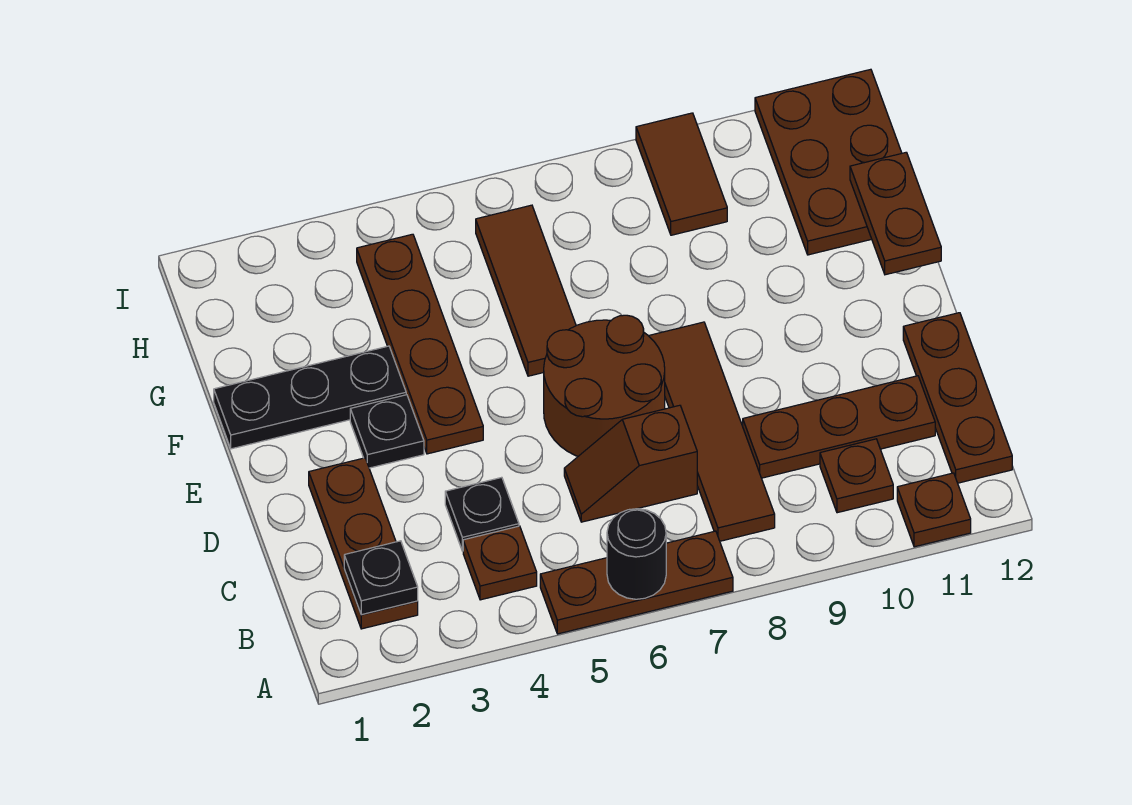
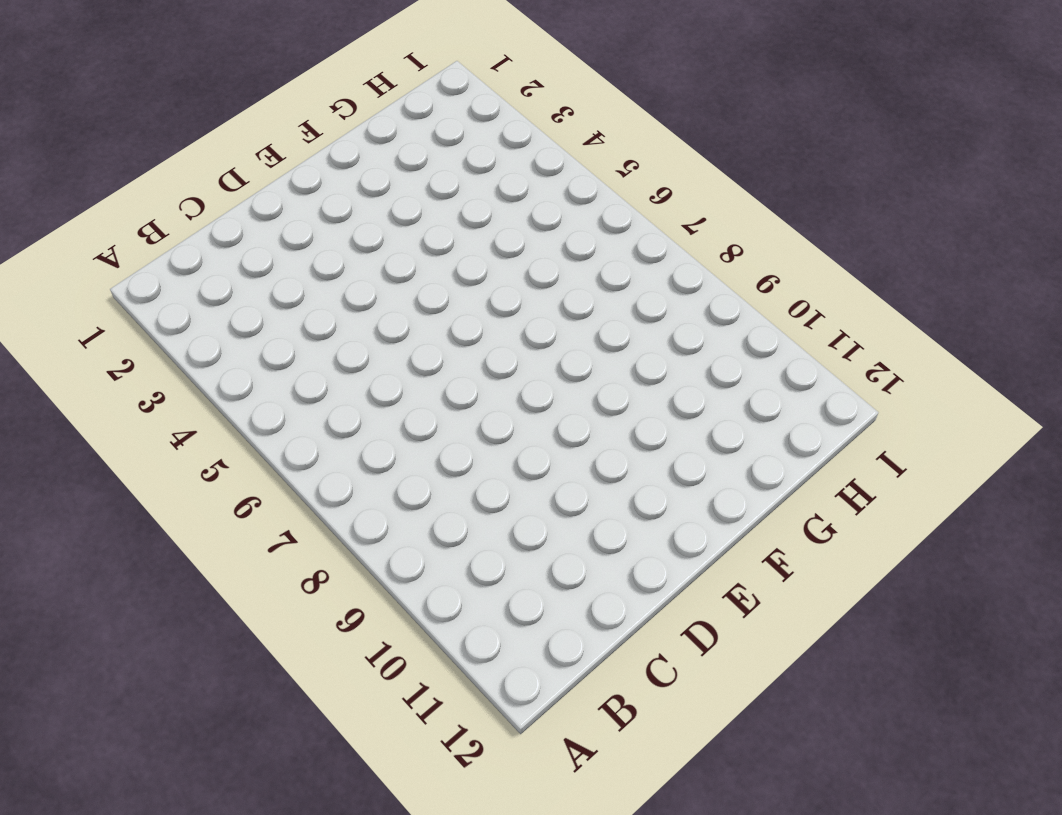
none -> brown plate A5:A7 level 1
none -> brown plate A11 level 1
none -> brown plate B2:D2 level 1

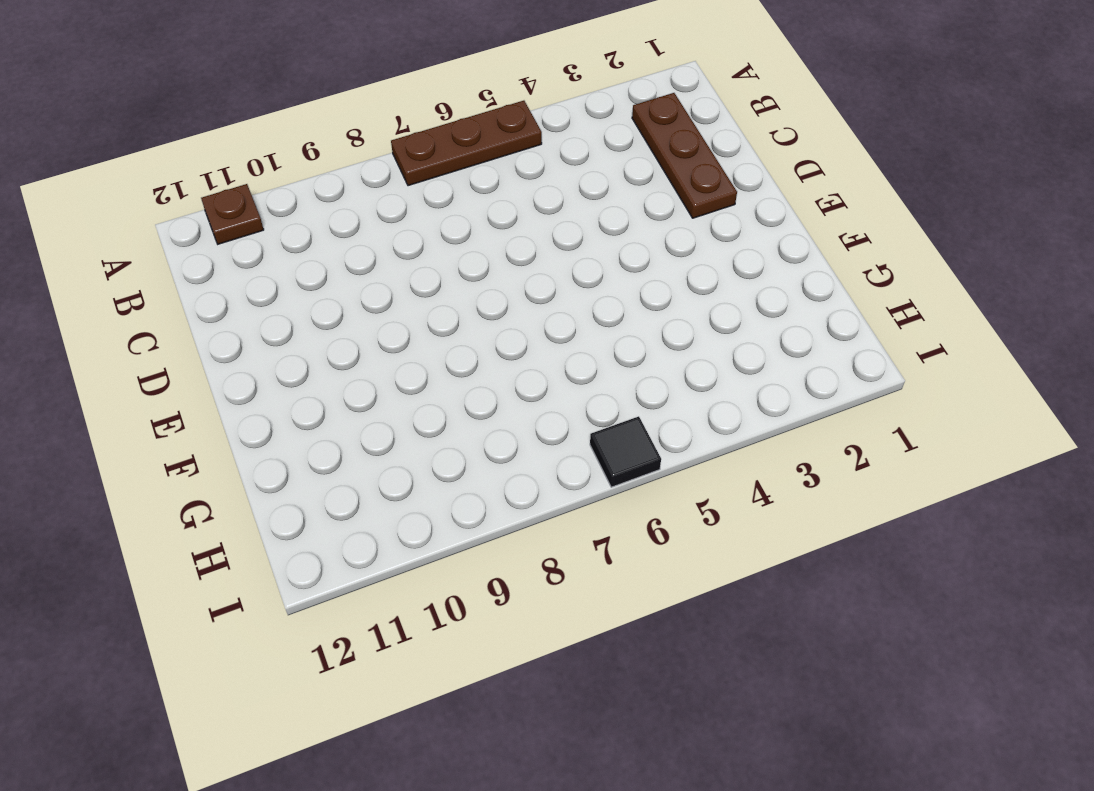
black tile I6 level 1 -> none
none -> brown plate B4 level 1
none -> brown tile B8:E8 level 1
none -> brown plate B10 level 1

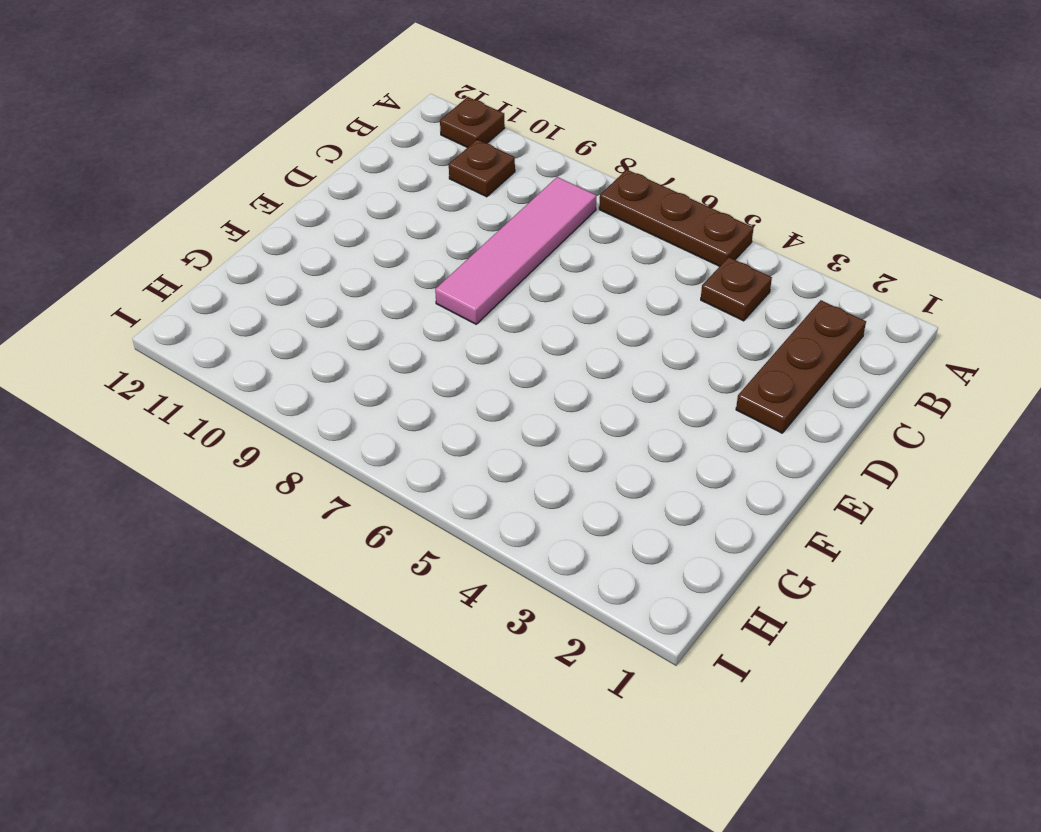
pink tile B8:E8 level 1 -> brown tile B8:E8 level 1
none -> brown plate B12:D12 level 1
none -> black plate C4 level 1
none -> brown slope C6:C7 level 1 top 7

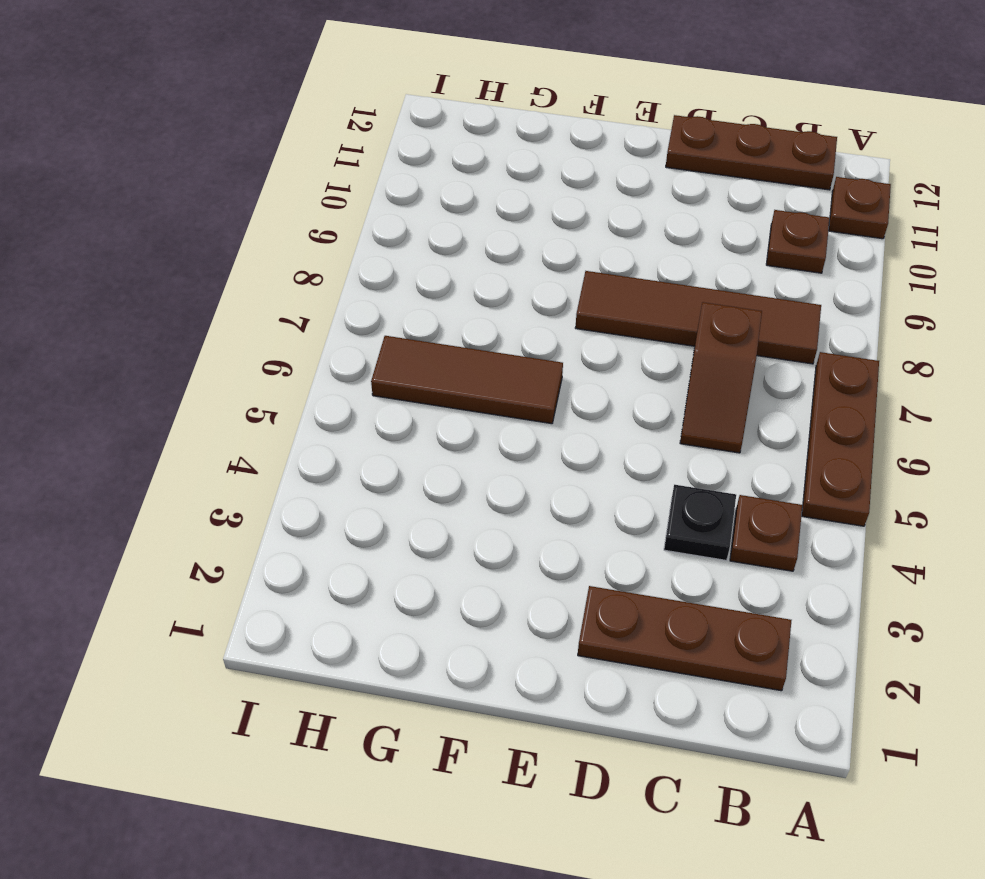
none -> brown plate C9:C11 level 1
none -> brown round brick D6:E7 level 1
none -> black plate E3 level 1

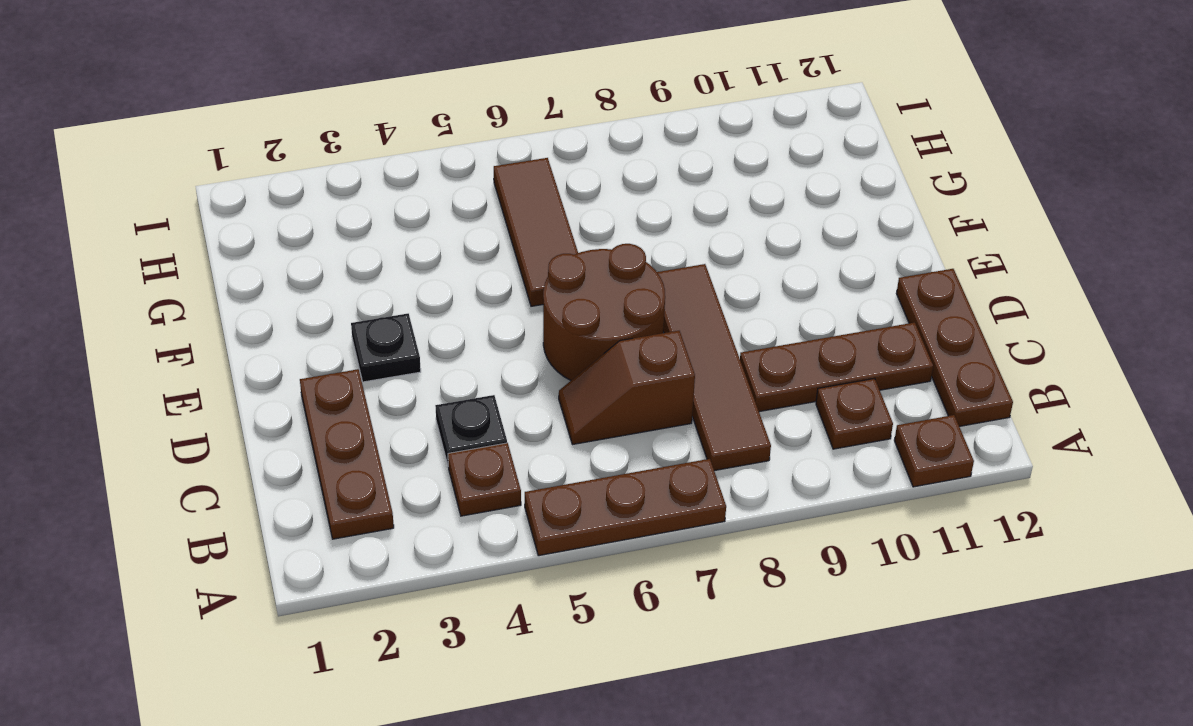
none -> brown plate E4:H4 level 1
none -> black plate F1:F3 level 1
none -> brown plate G11:I12 level 1

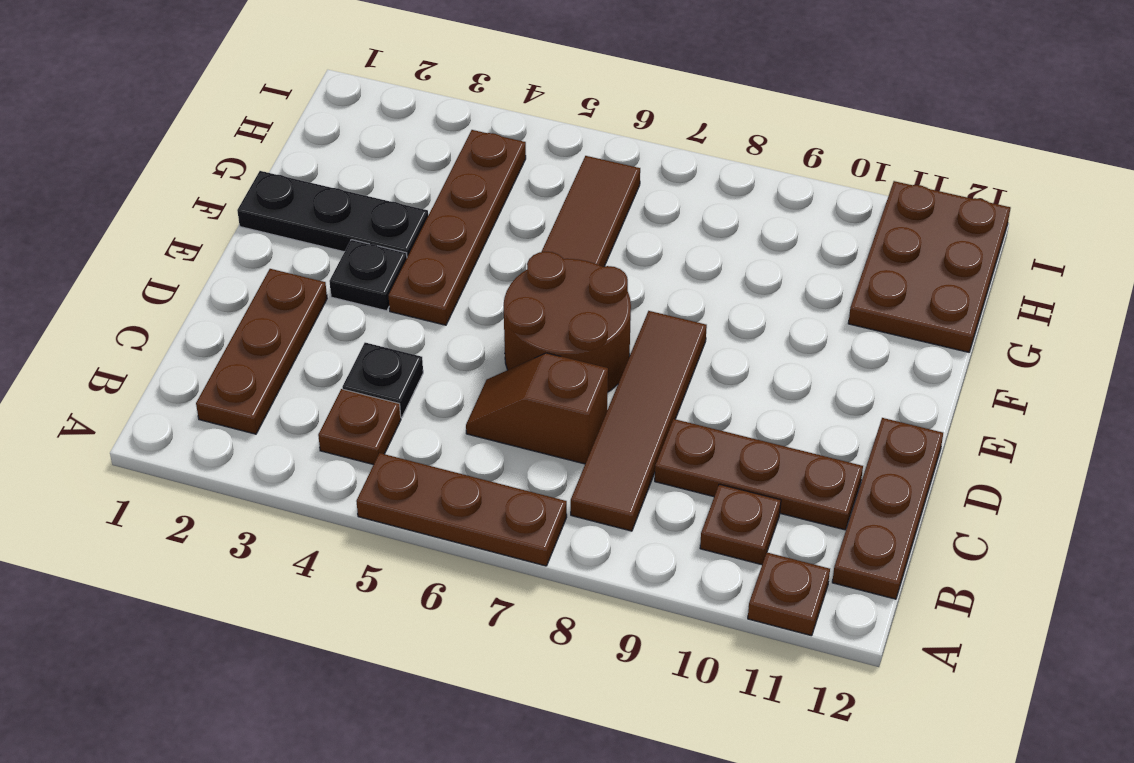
none -> brown tile H9:I9 level 1
none -> black round brick A6 level 2
none -> black plate B2 level 2

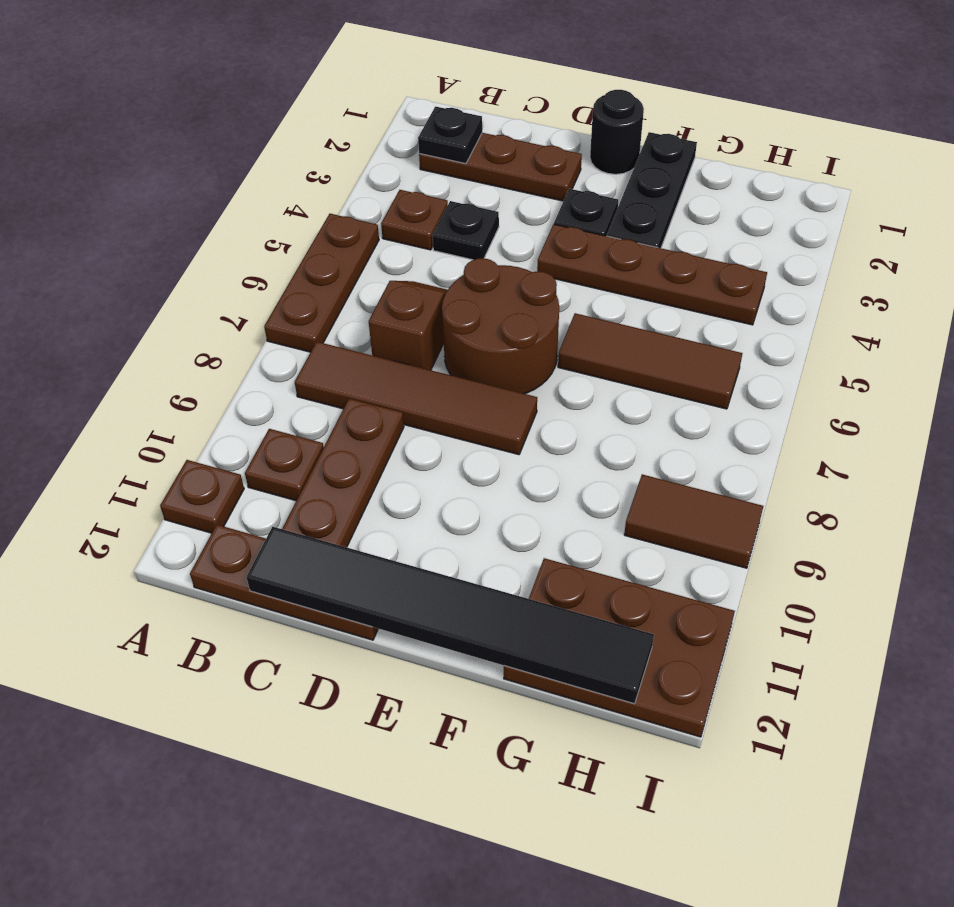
black tile C12:H12 level 2 -> brown plate F12:G12 level 2
black round brick E1 level 1 -> black round brick A6 level 2

